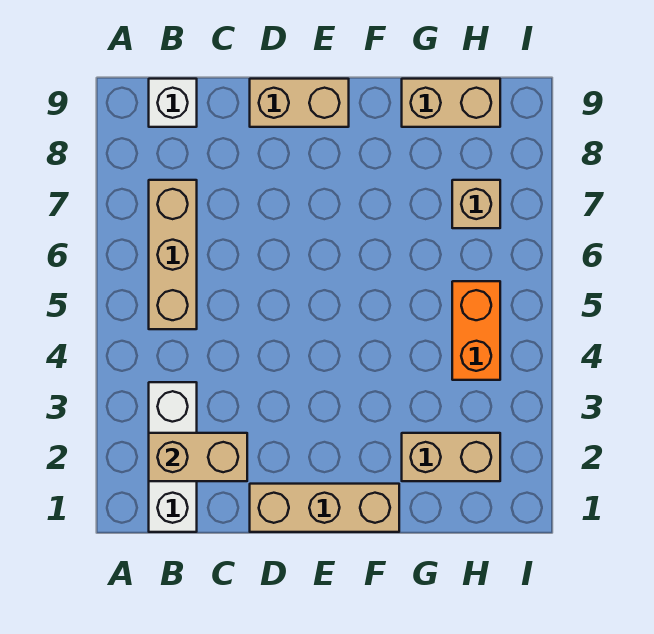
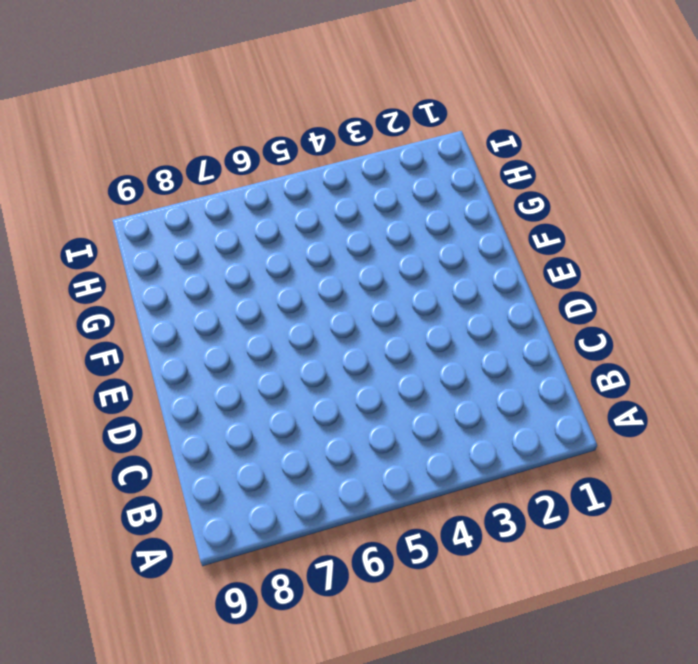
none -> white brick B1:B3 level 1
none -> tan brick B5:B7 level 1

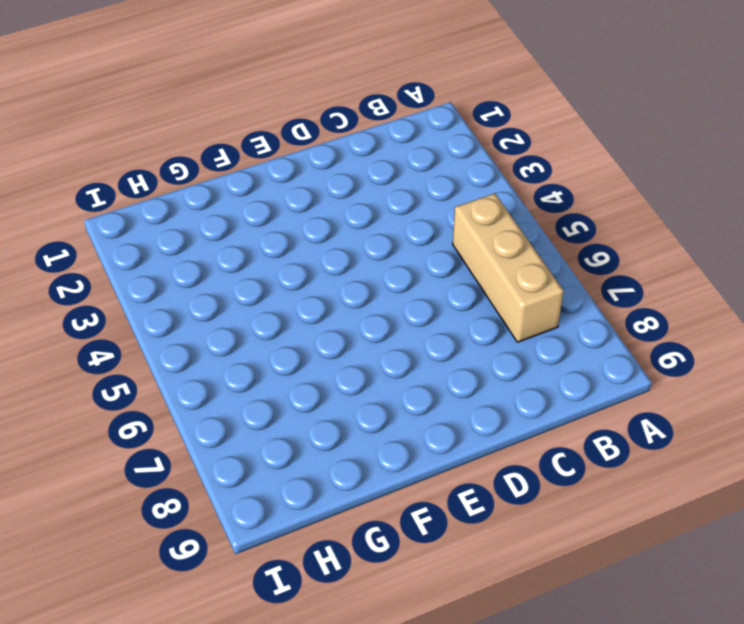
none -> white brick B1:B3 level 1
none -> white brick B9 level 1

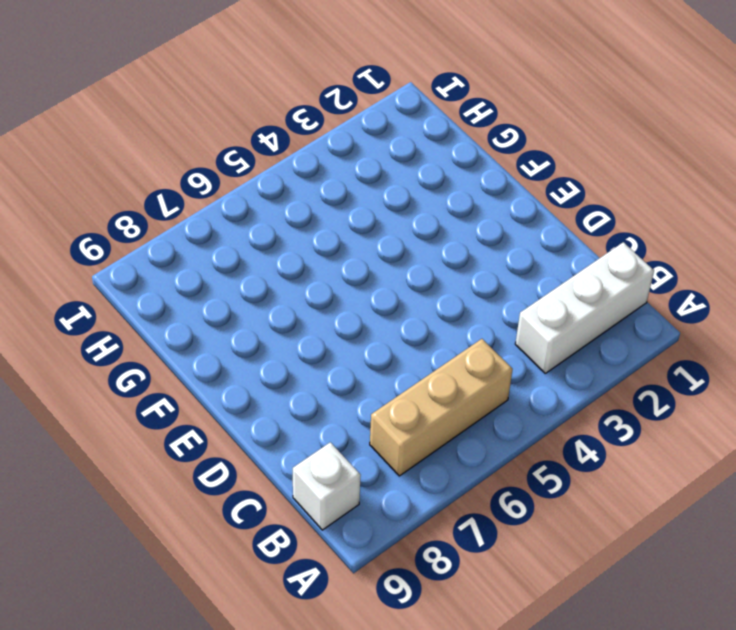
none -> tan brick D1:F1 level 1
none -> tan brick D9:E9 level 1

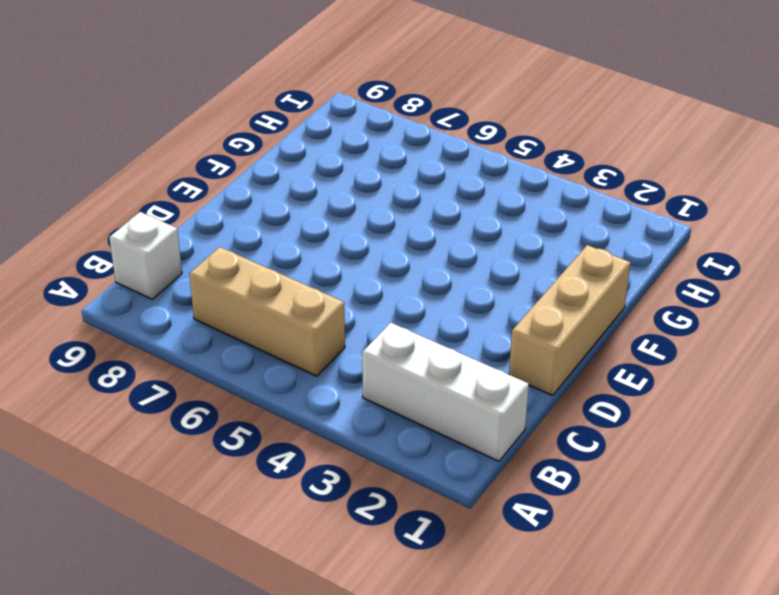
none -> tan brick D9:E9 level 1
none -> tan brick G2:H2 level 1

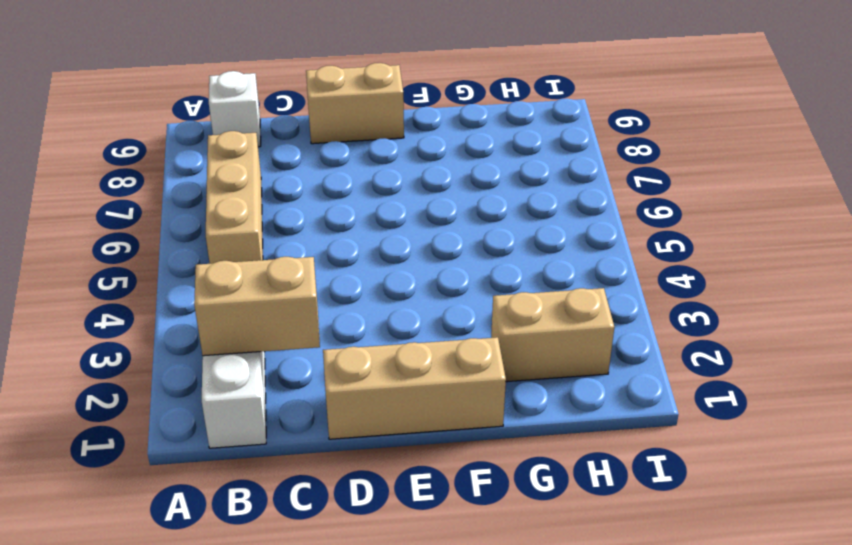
none -> tan brick G9:H9 level 1
none -> orange brick H4:H5 level 1

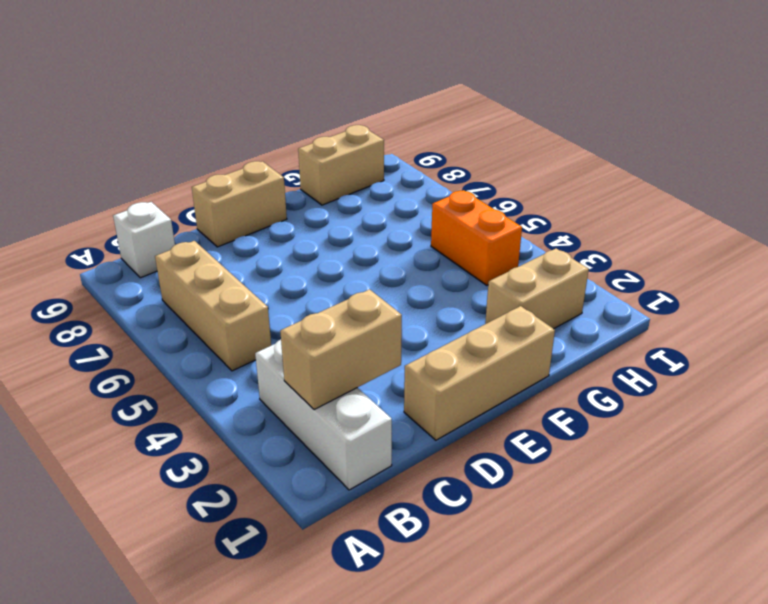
none -> tan brick H7 level 1

